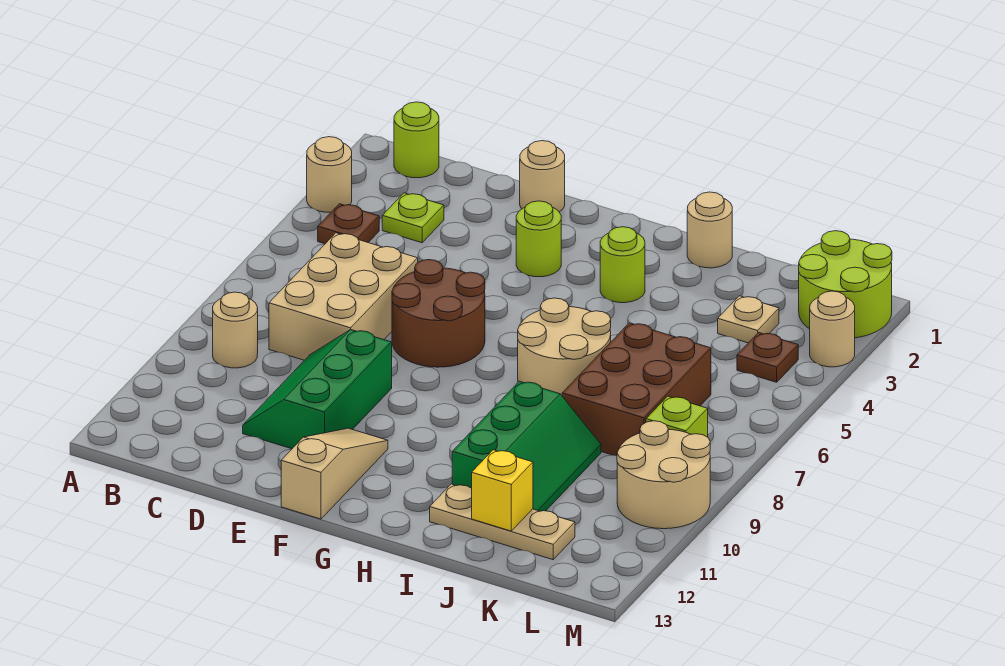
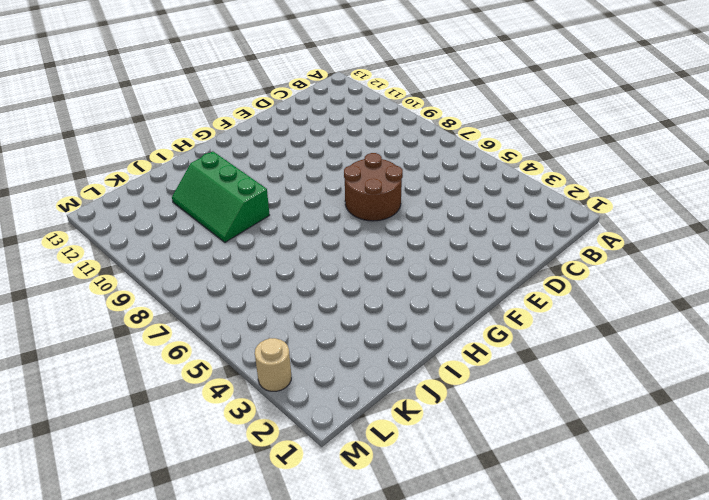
none -> tan round brick A3 level 1
none -> lime round brick B1 level 1
none -> brown plate B4 level 1

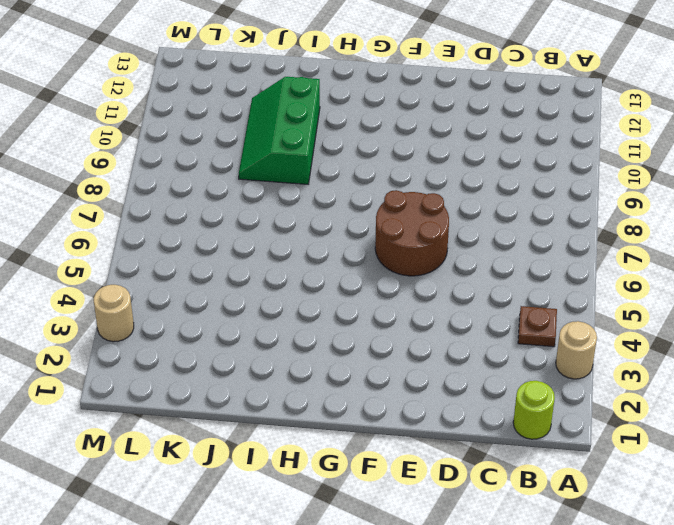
none -> tan round brick B9 level 1
none -> lime plate C3 level 1
none -> tan brick C6:D8 level 1

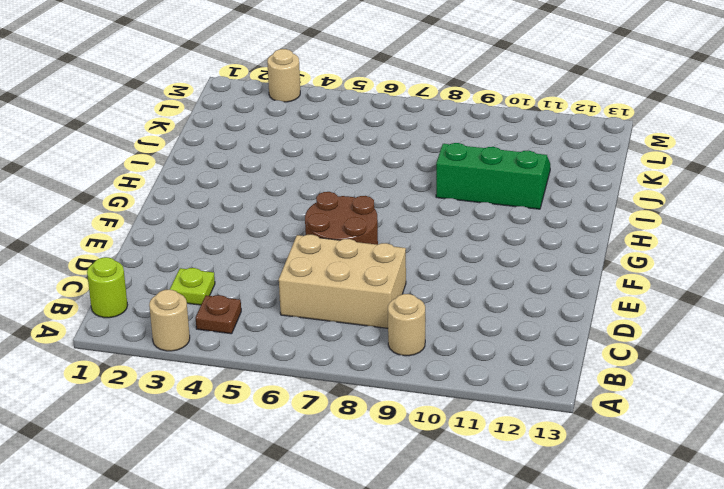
none -> green slope D9:E11 level 1 top E
none -> tan round brick E1 level 1
none -> lime round brick F3 level 1

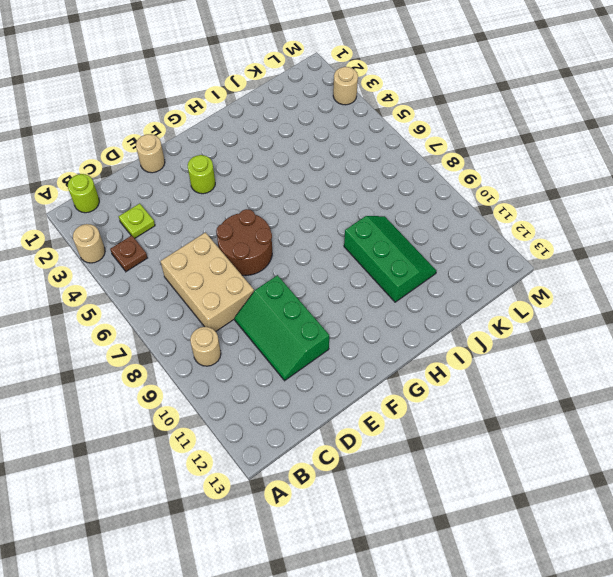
none -> tan slope F11:F13 level 1 top 13
none -> lime round brick H3 level 1
none -> tan round brick H6:I7 level 1

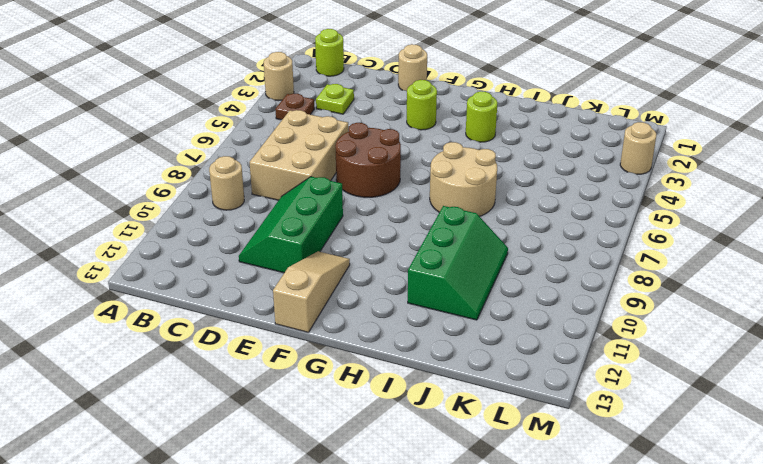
none -> tan round brick I1 level 1
none -> tan plate I12:K12 level 1
none -> brown brick J6:K8 level 1

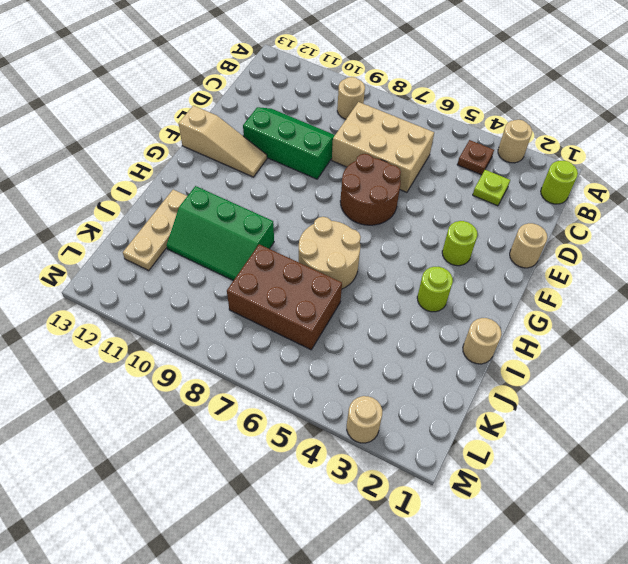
none -> tan plate K3 level 1
none -> lime round brick L1:M2 level 1
none -> brown plate L4 level 1

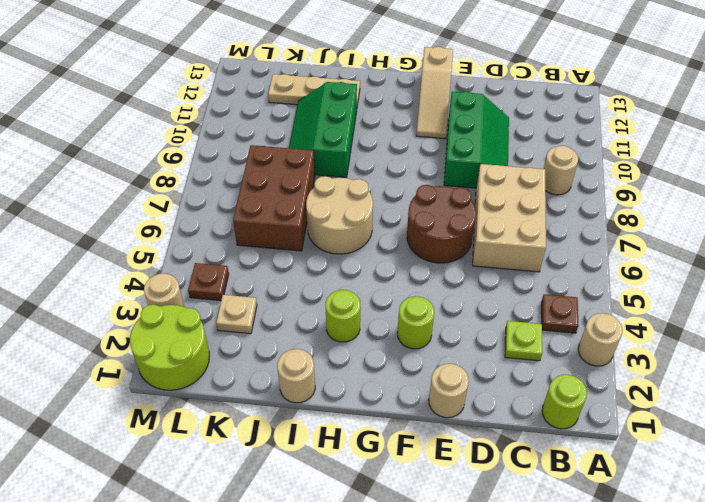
none -> lime brick L8 level 1
none -> tan round brick L9:M10 level 1
none -> yellow brick J12 level 2

